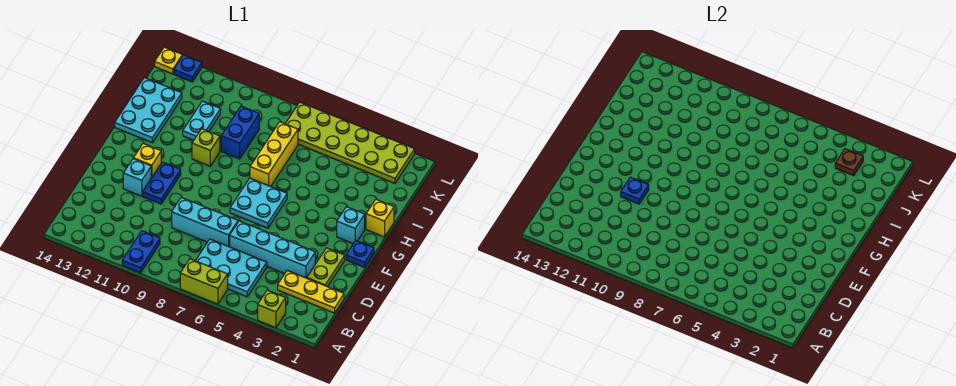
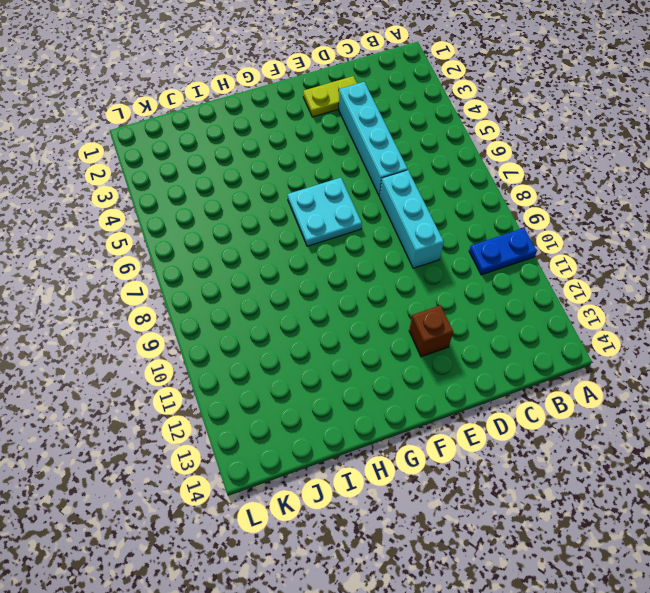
brown brick E12 level 1 -> cyan brick E12 level 1
none -> lime brick A3 level 1
none -> lime brick A6:A7 level 1
none -> cyan plate B5:C7 level 1

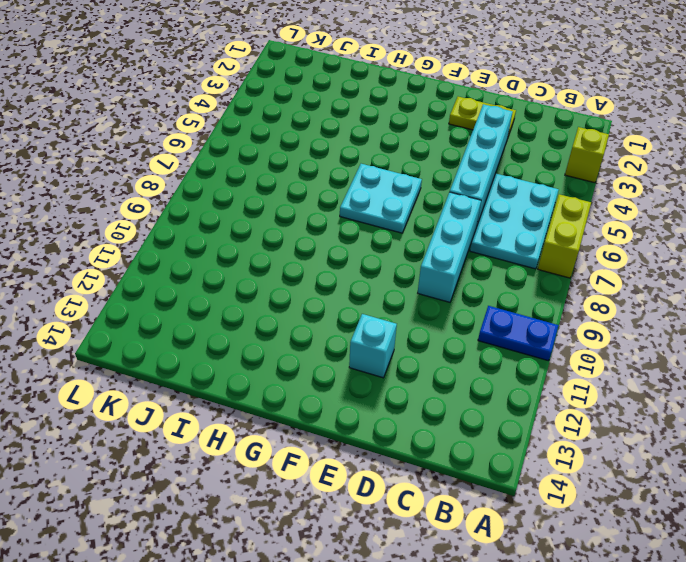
none -> yellow plate C1:C3 level 1
none -> blue plate E11:F11 level 1
none -> blue plate F1 level 1

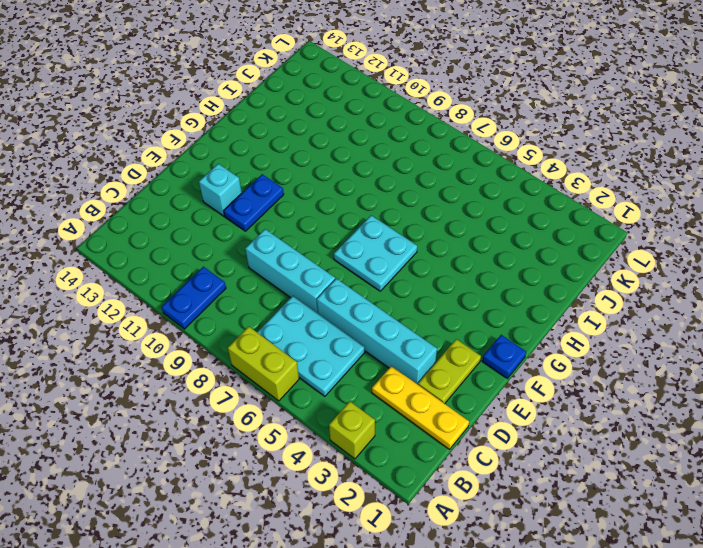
none -> yellow brick F12 level 1
none -> cyan brick G2 level 1
none -> yellow brick H1 level 1

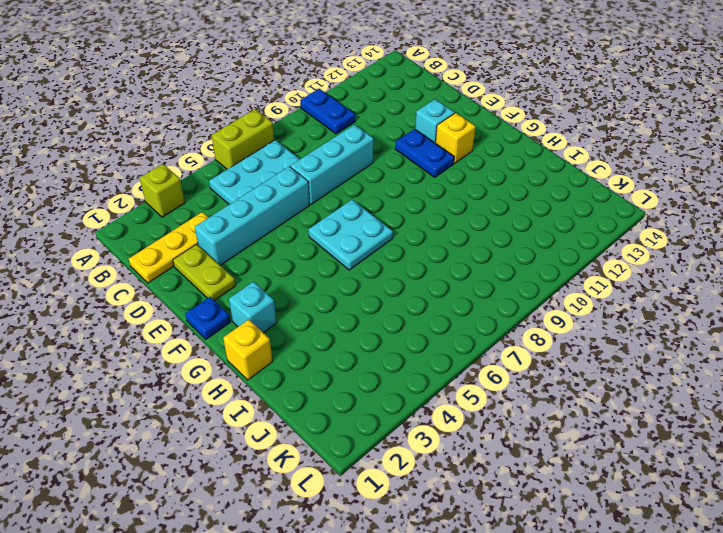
none -> yellow brick H7:J7 level 1
none -> lime brick H10 level 1
none -> cyan plate H13:J14 level 1

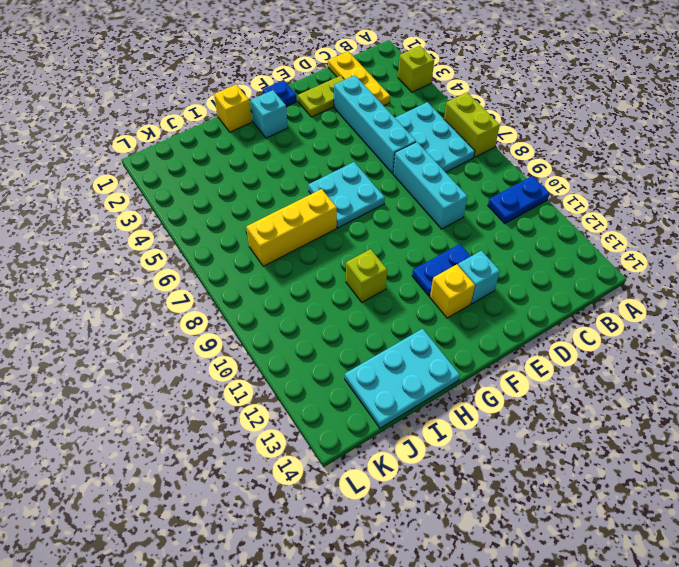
none -> blue brick I9:J9 level 1
none -> cyan plate I11:J11 level 1
none -> lime plate K2:L7 level 1

